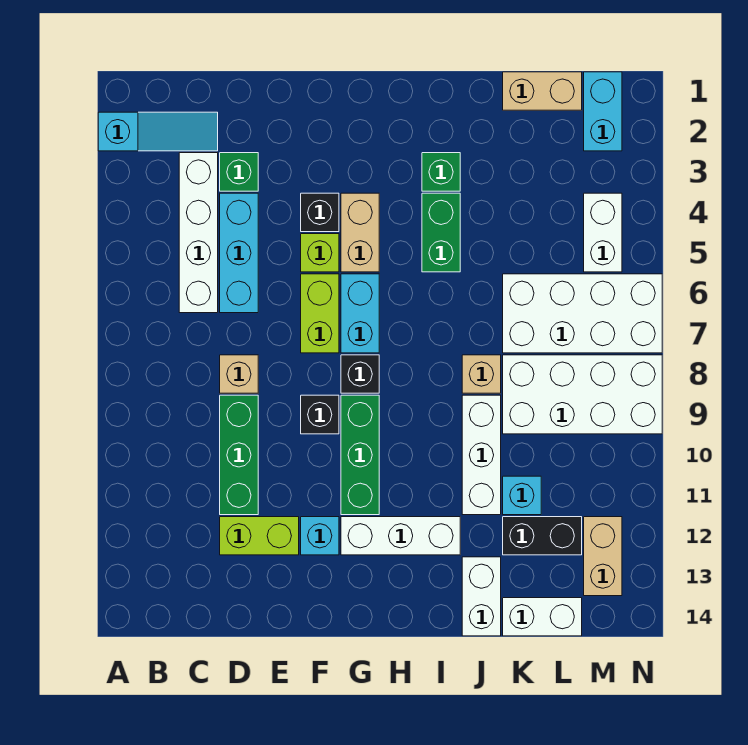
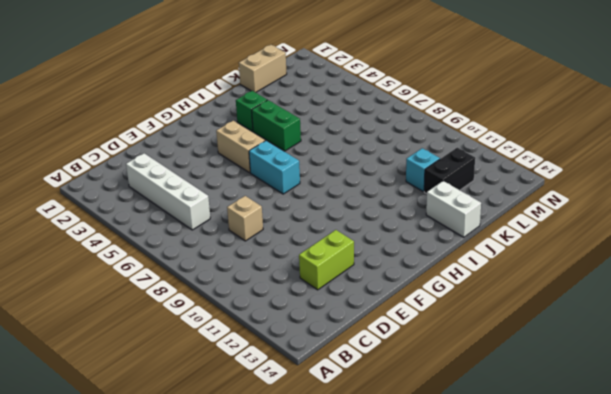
none -> cyan slope A2:C2 level 1 top A
none -> green brick D3 level 1
none -> cyan brick D4:D6 level 1
none -> green brick D9:D11 level 1

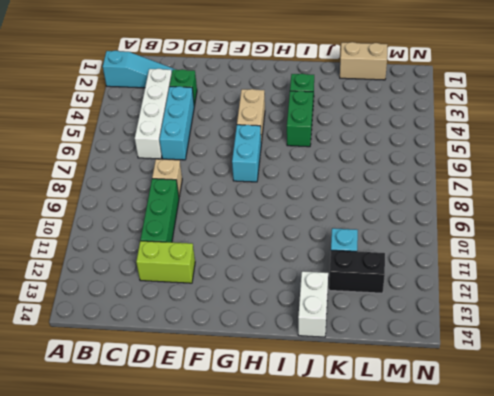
none -> black brick F4 level 1
none -> lime brick F5 level 1
none -> lime brick F6:F7 level 1
none -> black brick F9 level 1

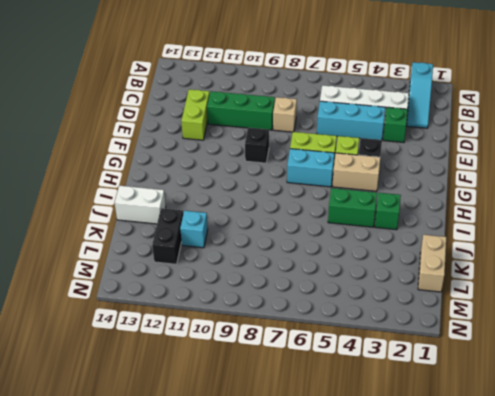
none -> cyan brick F12 level 1
none -> black brick G8 level 1
none -> green brick G9:G11 level 1
none -> white brick G12:I12 level 1

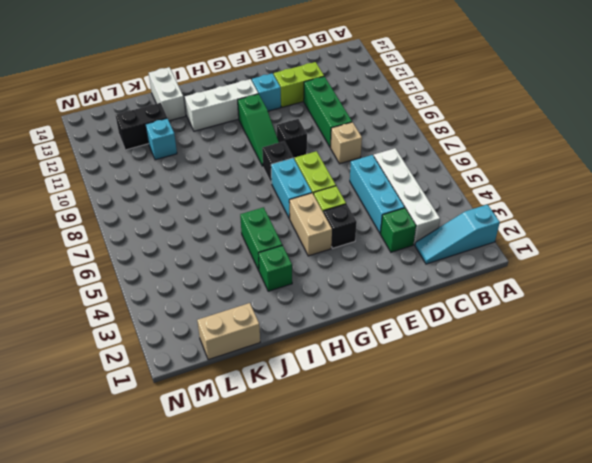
green slope G9:G11 level 1 top 11 -> green brick G9:G11 level 1
none -> tan brick J8 level 1
none -> white brick J9:J11 level 1
none -> white brick K6:N7 level 1
none -> white brick K8:N9 level 1

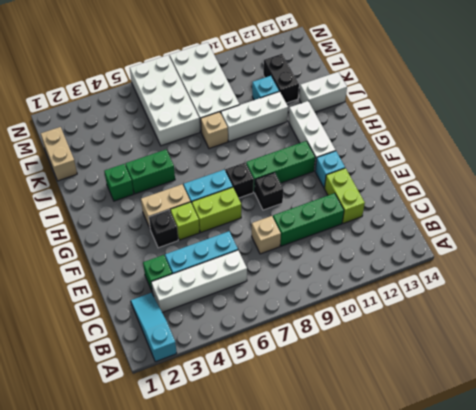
none -> white brick K14:L14 level 1
none -> cyan brick M1:M2 level 1
none -> white brick M4:M5 level 1
none -> tan brick M12:M13 level 1

